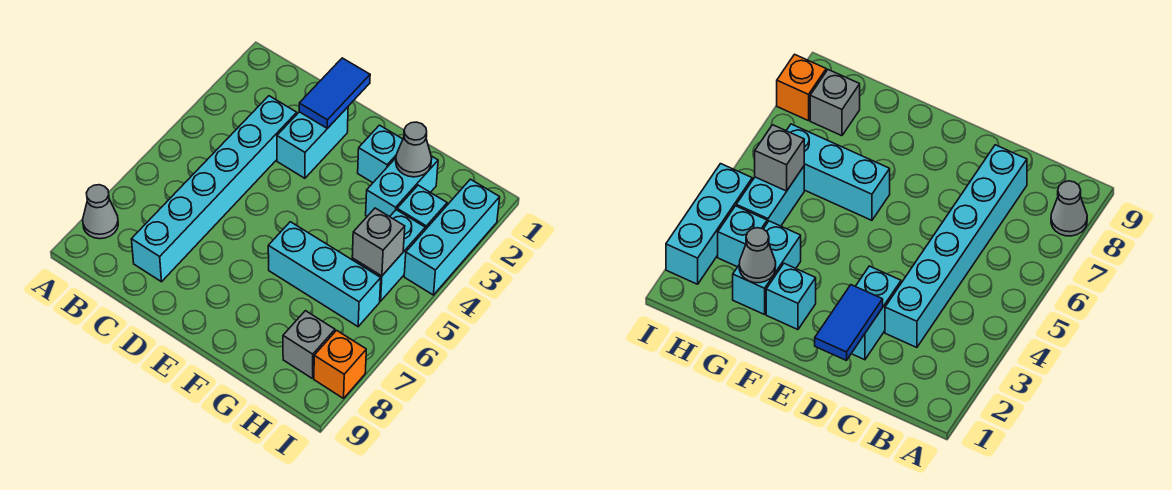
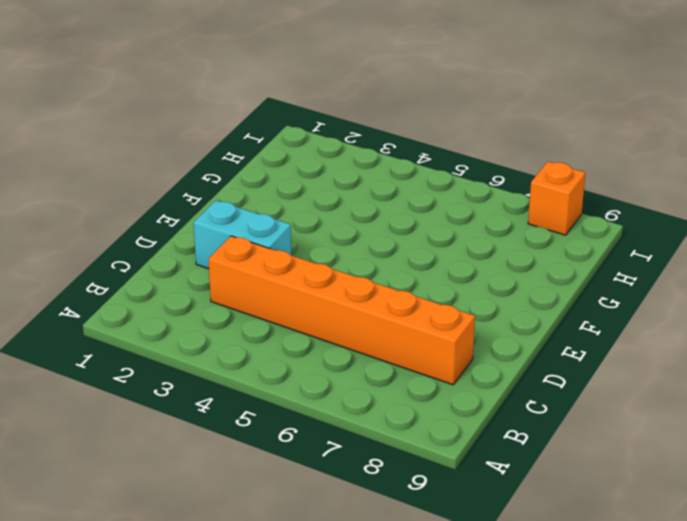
orange brick C3:C8 level 1 -> cyan brick C3:C8 level 1
none -> grey cone A8 level 1
none -> cyan brick F2 level 1
none -> cyan brick F6:H6 level 1

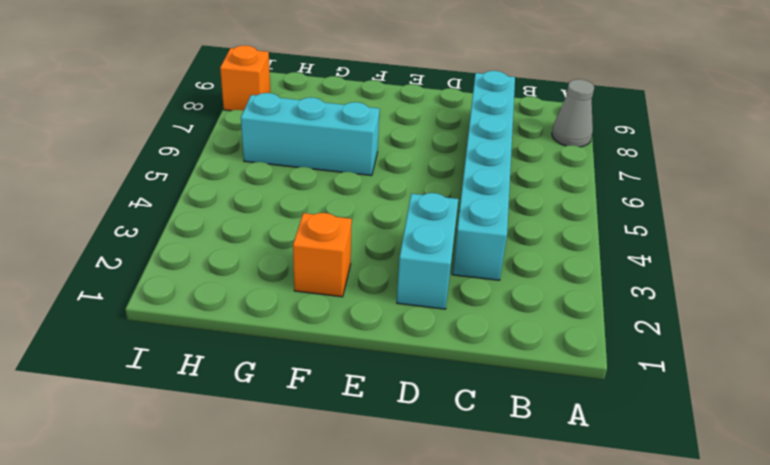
orange brick F2 level 1 -> cyan brick F2 level 1
none -> cyan brick G2:G3 level 1
none -> cyan brick H3 level 1
none -> cyan brick H4:H5 level 1

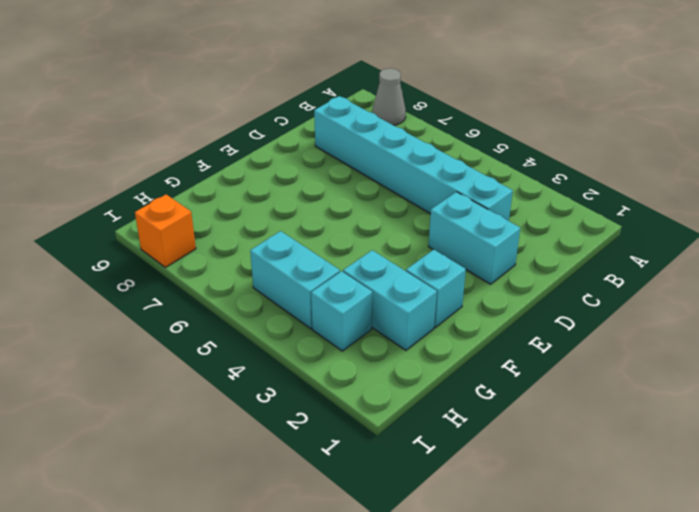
none -> cyan brick F6:H6 level 1
none -> grey brick H8 level 1
none -> cyan brick I2:I4 level 1

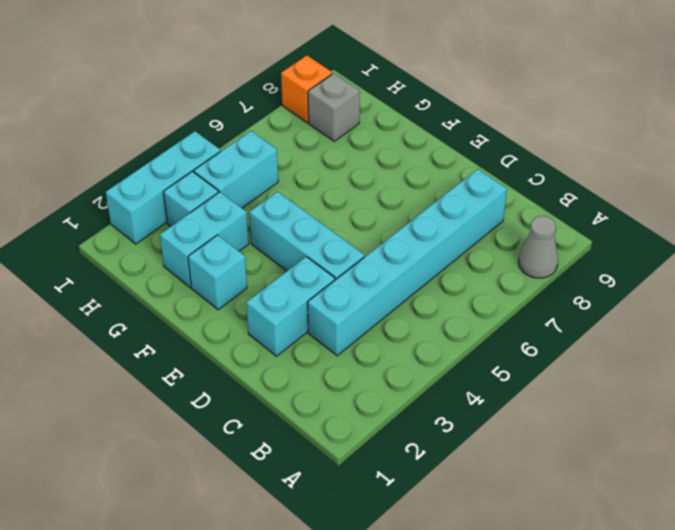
cyan brick D4:F4 level 1 -> cyan brick F6:H6 level 1
none -> blue tile D1:D2 level 2
none -> grey cone G2 level 2
none -> grey brick H5 level 2

